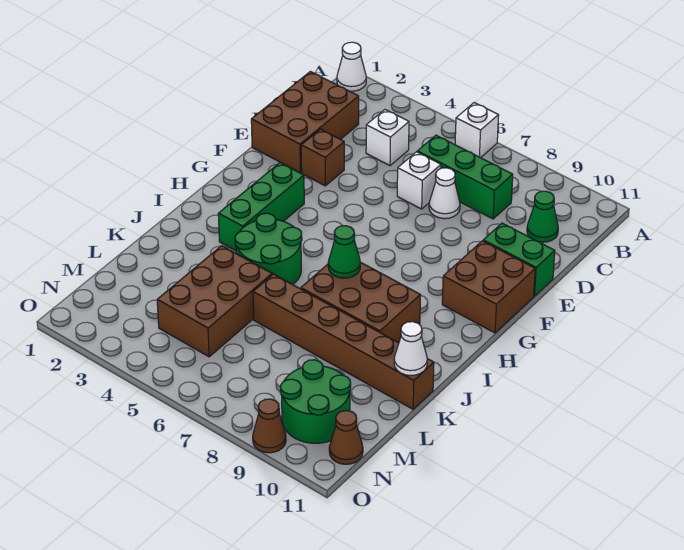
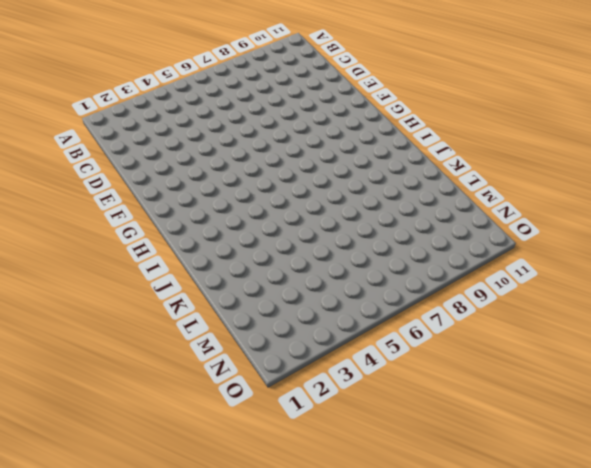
none -> white cone A1 level 1
none -> white brick A6 level 1
none -> brown brick C1:E2 level 1

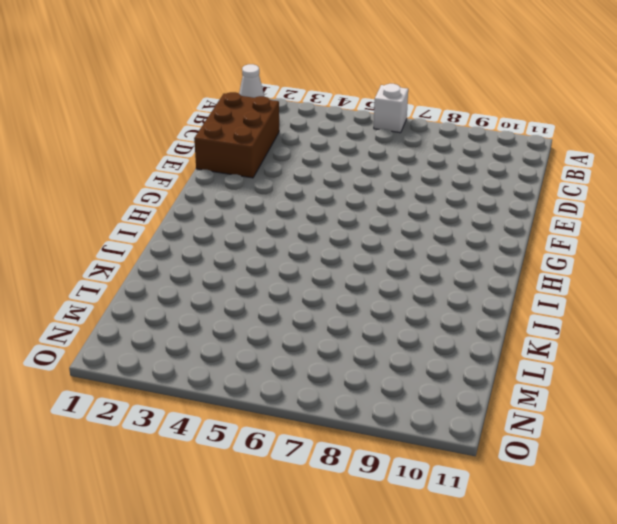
none -> white brick C4 level 1
none -> green brick C6:C8 level 1
none -> green cone C10 level 1

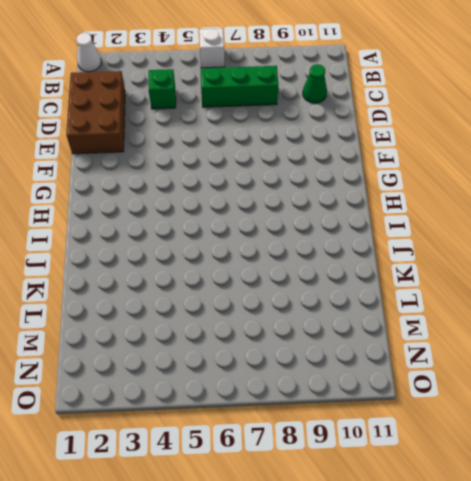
green brick C4 level 1 -> white brick C4 level 1
none -> white brick D6 level 1
none -> white cone D7 level 1
none -> brown brick E3 level 1

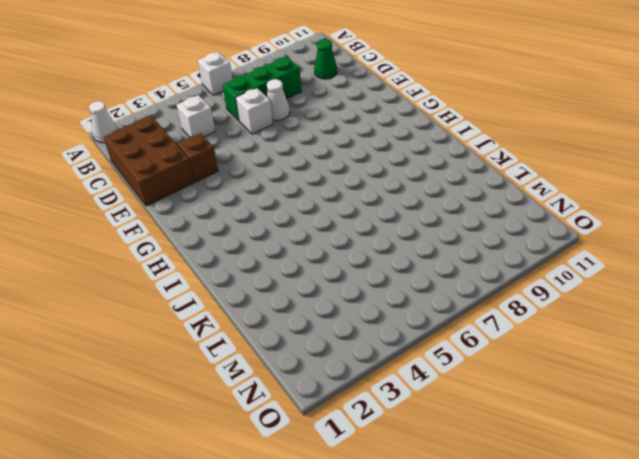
none -> green brick E10:E11 level 1
none -> brown brick F10:G11 level 1
none -> green brick G3:I3 level 1

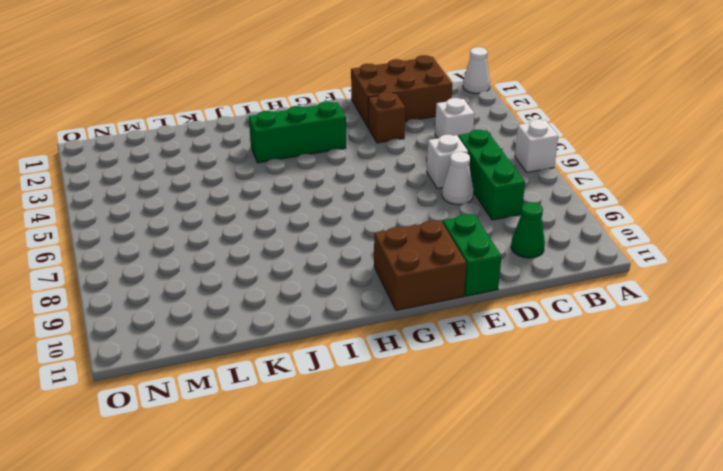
none -> green round brick I4:J5 level 1
none -> brown brick I7:J9 level 1
none -> brown brick K4:M5 level 1

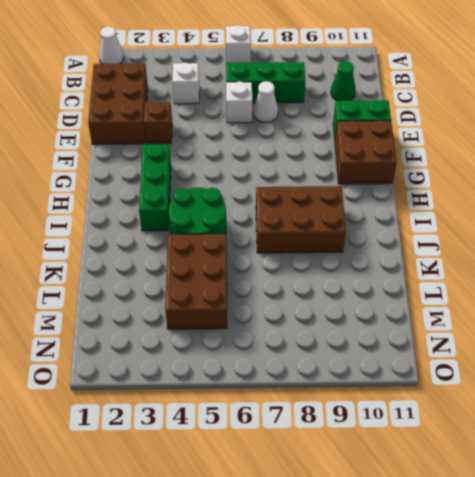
none -> brown brick K6:K11 level 1
none -> green round brick M9:N10 level 1
none -> brown cone N11 level 1

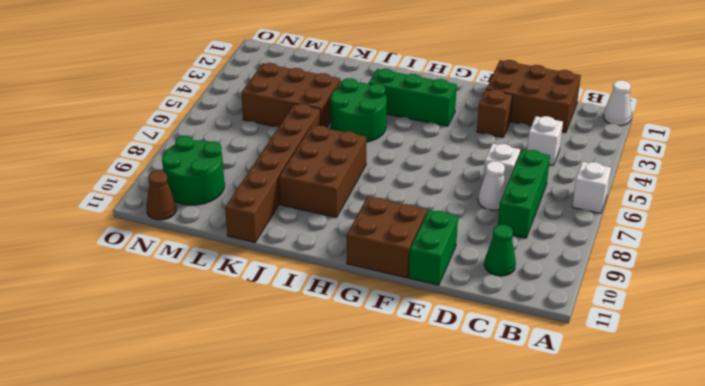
none -> brown cone O9 level 1
none -> green cone I7 level 2
none -> white cone K11 level 2

